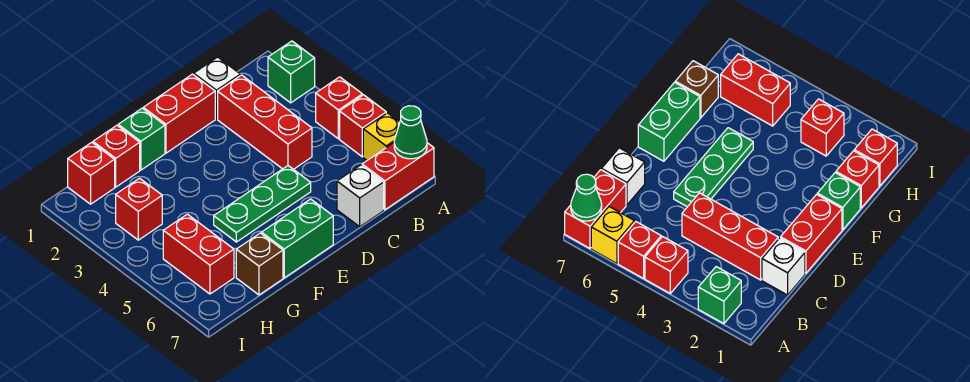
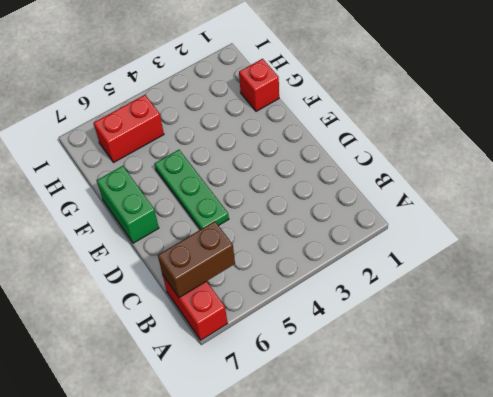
brown brick B6:B7 level 2 -> none
none -> green brick A2 level 1
none -> red brick A4 level 1
none -> red brick A5 level 1

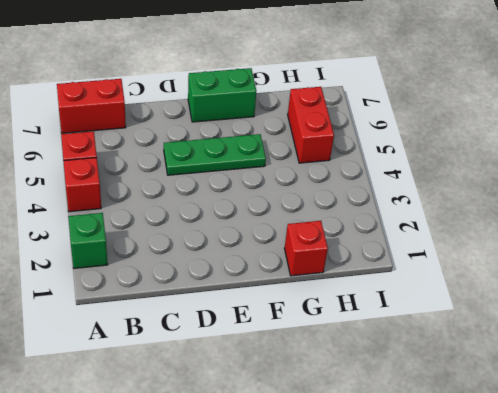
none -> yellow brick A6 level 1
none -> white brick C1 level 1
none -> red brick C2:C4 level 1

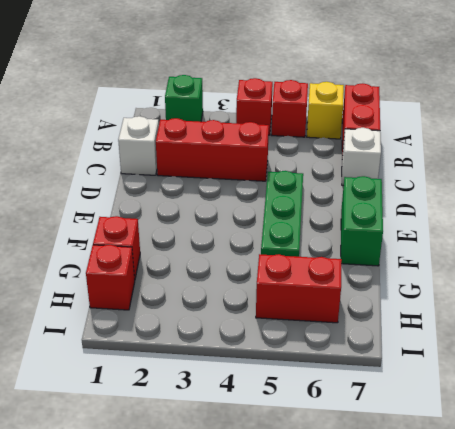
none -> red brick D1:E1 level 1
none -> green brick F1 level 1
none -> brown brick G7 level 1

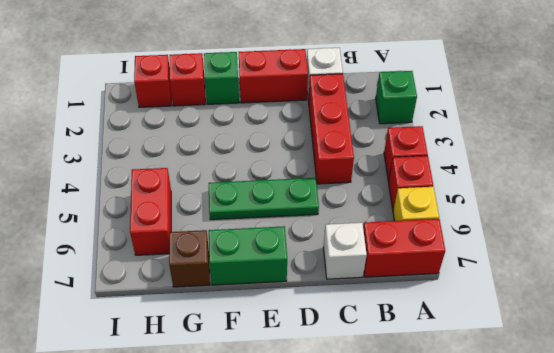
none -> red brick H3 level 1
none -> green cone A7 level 2

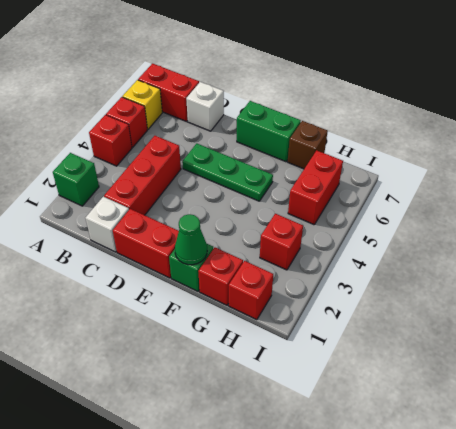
green cone F1 level 2 -> green cone A7 level 2

